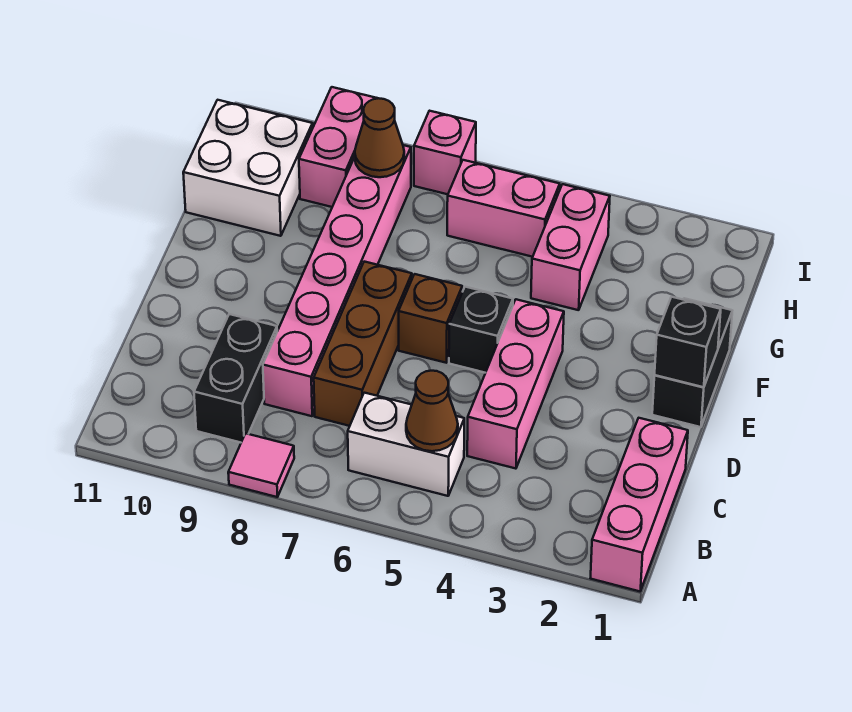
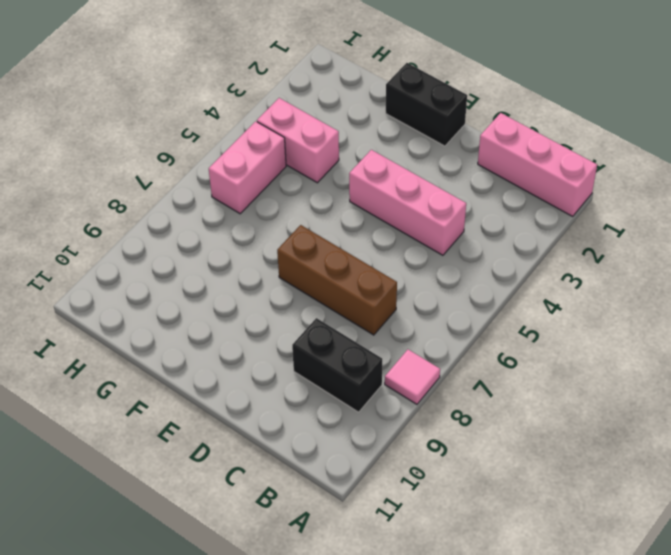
none -> white brick B5:B6 level 1
none -> pink brick C8:H8 level 1
none -> black brick E5 level 1

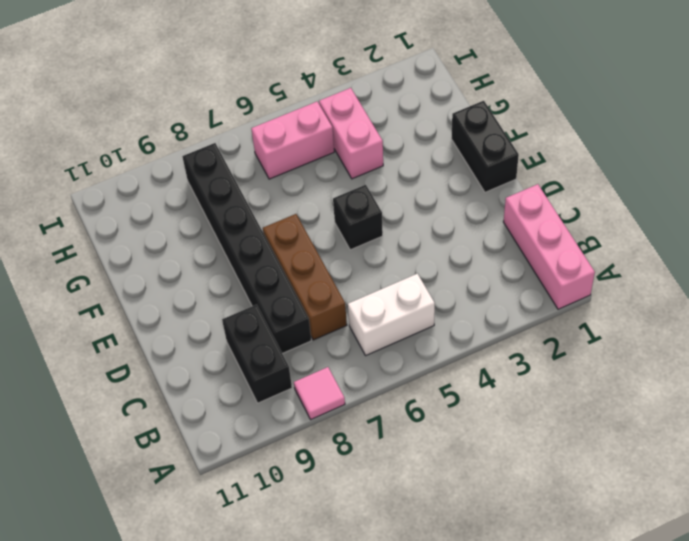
black brick C8:H8 level 1 -> pink brick C8:H8 level 1
none -> pink brick C4:E4 level 1
none -> brown brick E6 level 1
none -> white brick G10:H11 level 1

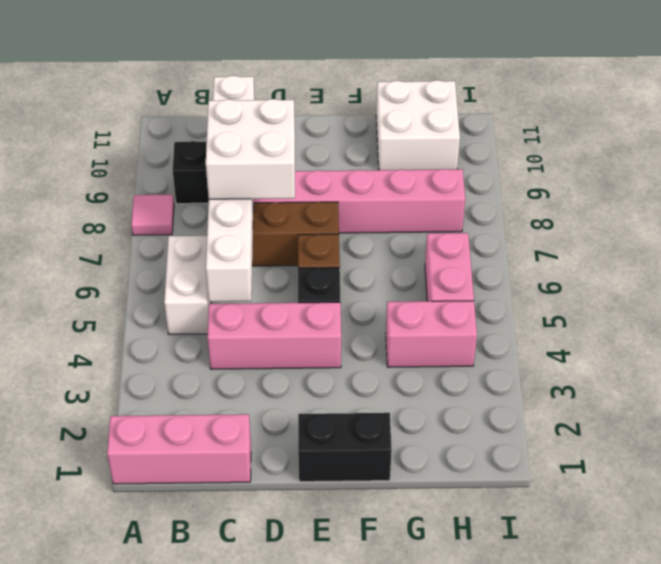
white brick C5:C10 level 2 -> none
white brick C7:D8 level 3 -> none
none -> pink brick H9:I9 level 1
none -> pink brick I7 level 1
none -> brown cone B5 level 2

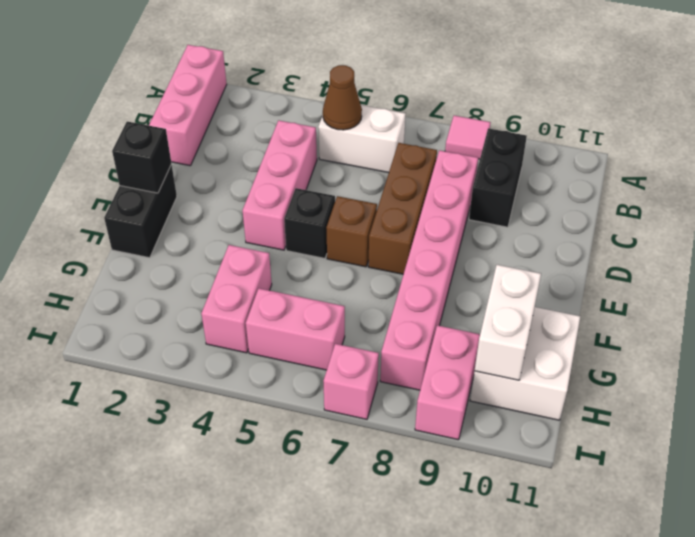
white brick G10:H10 level 2 -> none
none -> brown cone H8 level 2

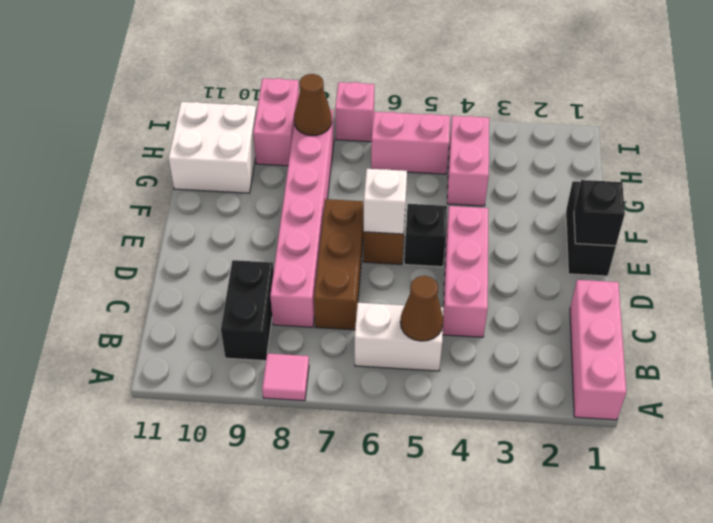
white brick E6 level 2 -> none

